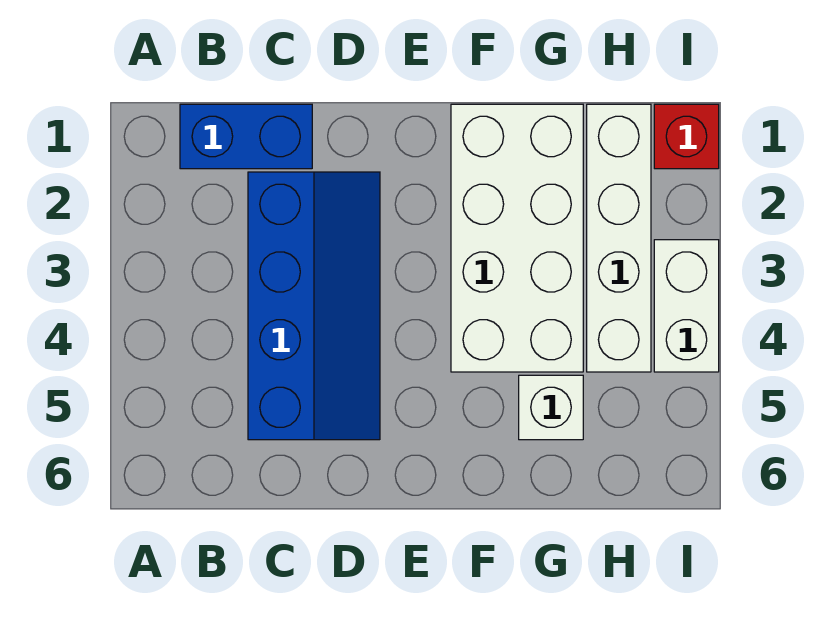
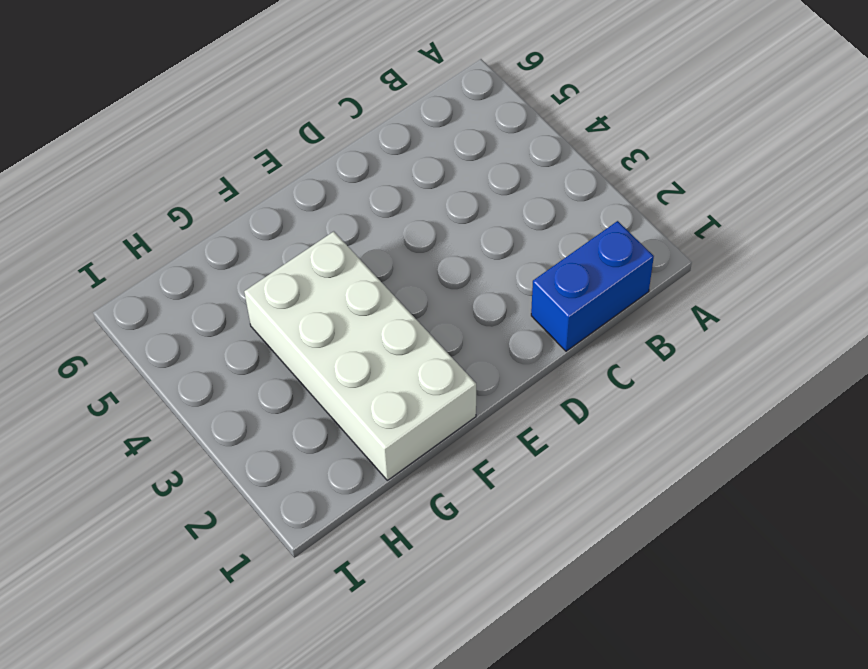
none -> blue slope C2:D5 level 1 top C
none -> white brick G5 level 1

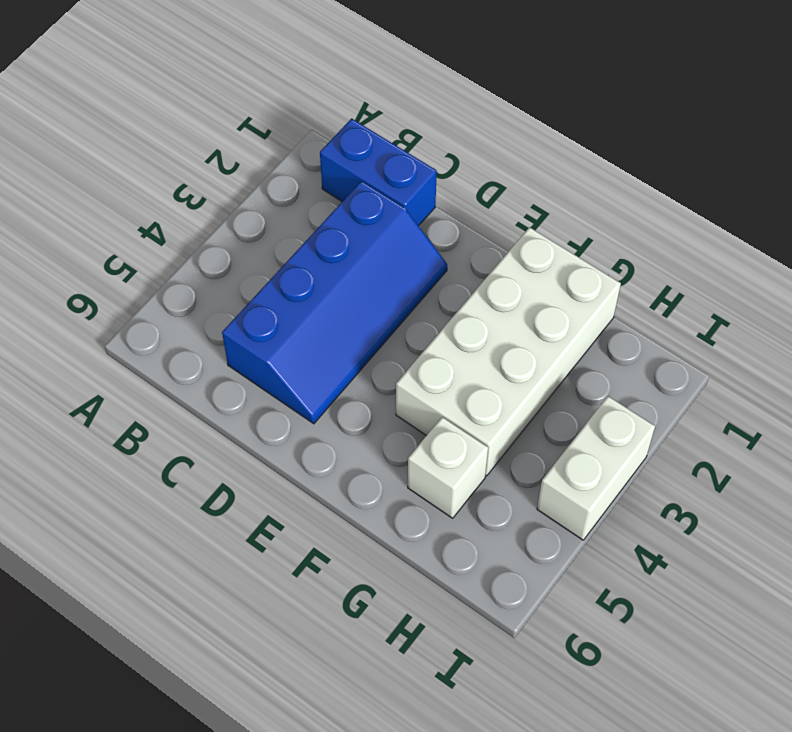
none -> white brick H1:H4 level 1
none -> red brick I1 level 1

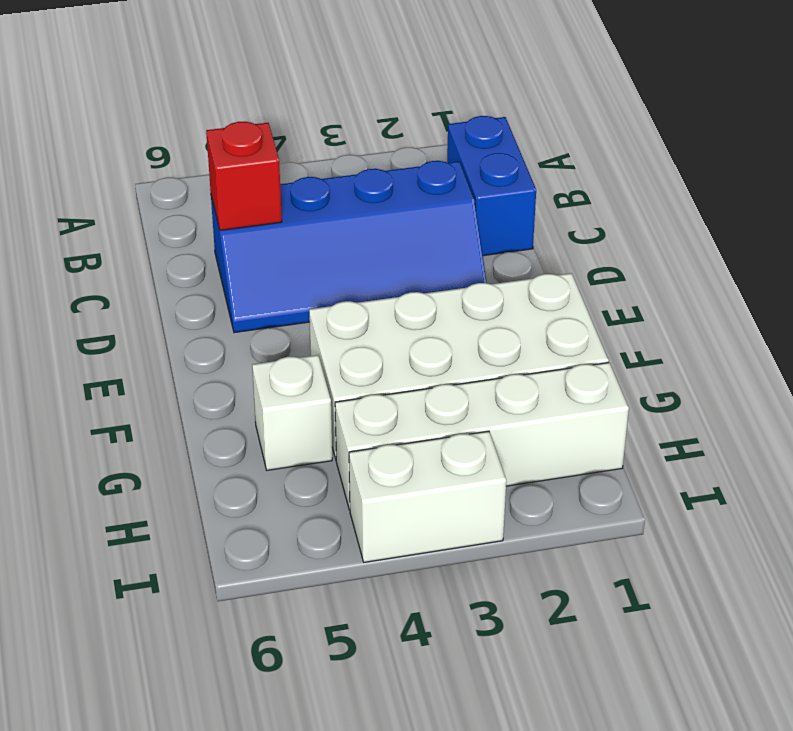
red brick C5 level 2 -> red brick I1 level 1

